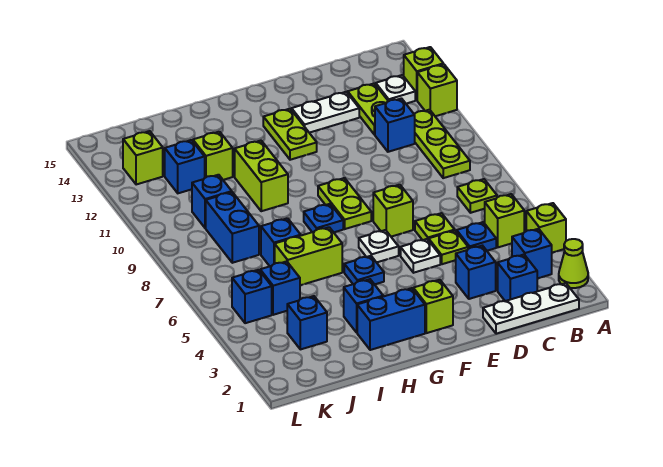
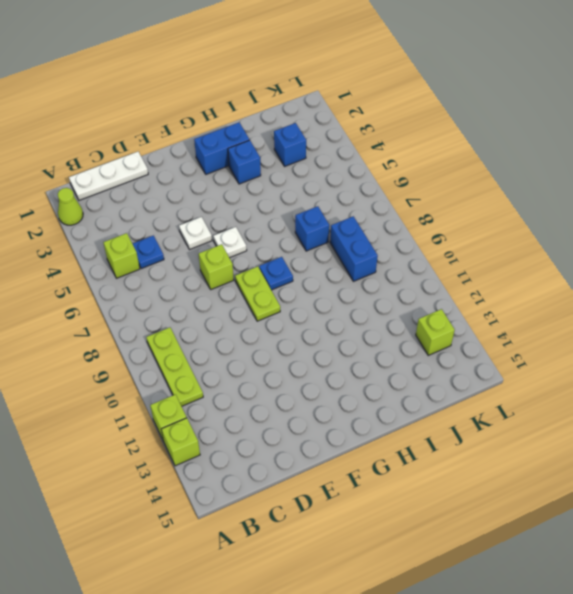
none -> lime brick A4 level 1
none -> blue brick B3 level 1
none -> lime plate B7 level 1
none -> white plate B13 level 1

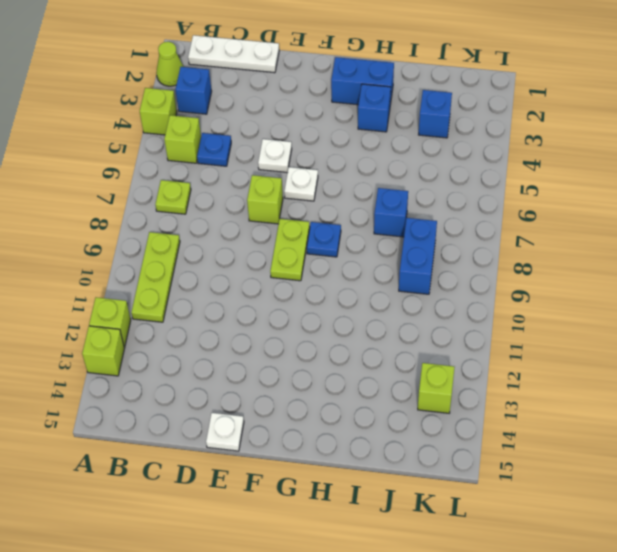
white plate E15 level 1 -> white plate B13 level 1
none -> blue brick C2 level 1
none -> blue brick C11 level 1
none -> lime plate C12:C13 level 1
none -> blue brick D3 level 1

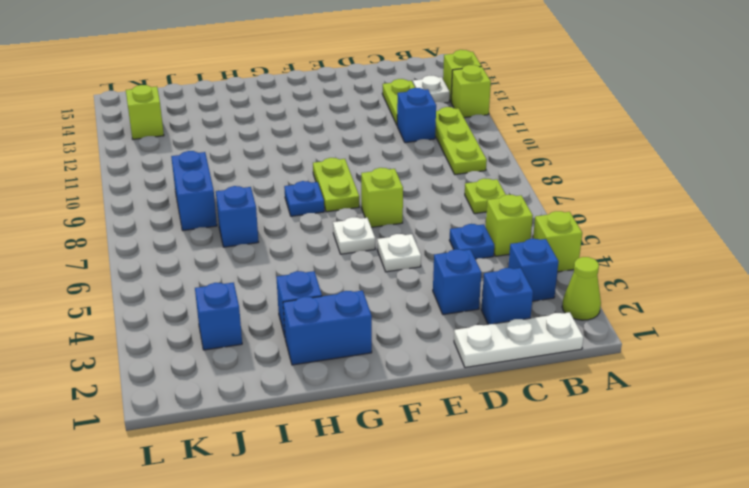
none -> lime plate D5 level 1
none -> lime plate D6 level 1
none -> white plate D13:E13 level 1
none -> lime brick F2 level 1

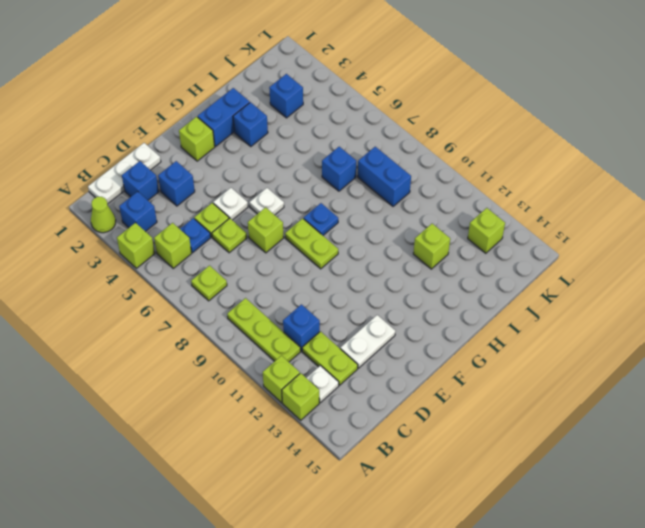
none -> lime plate F12:F13 level 1
none -> blue plate G5 level 1
none -> lime brick H6:I6 level 1
none -> lime brick H10:H11 level 1

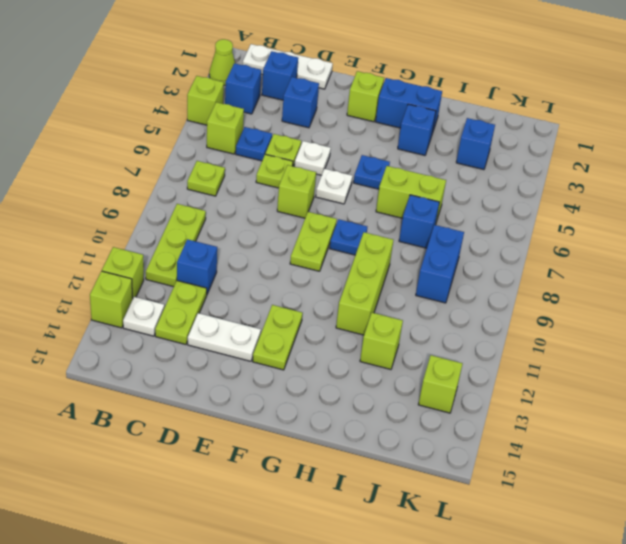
lime brick H9:H11 level 1 -> lime brick H10:H11 level 1
none -> blue brick J5 level 1
none -> blue brick J10 level 1
none -> blue brick J12 level 1
none -> blue brick K5 level 1

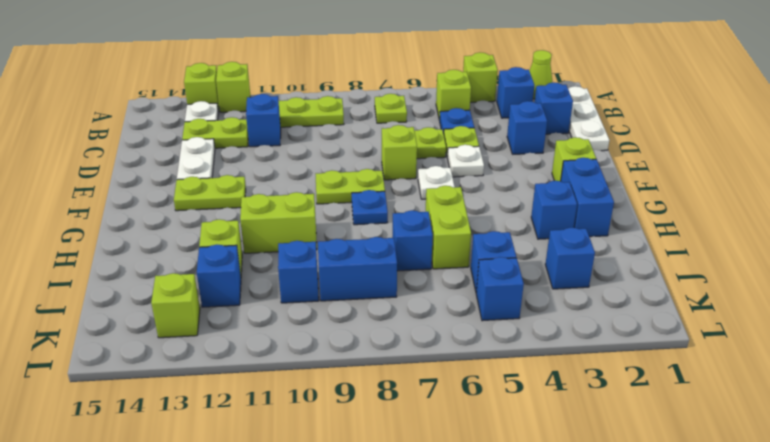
none -> blue plate G5 level 1

